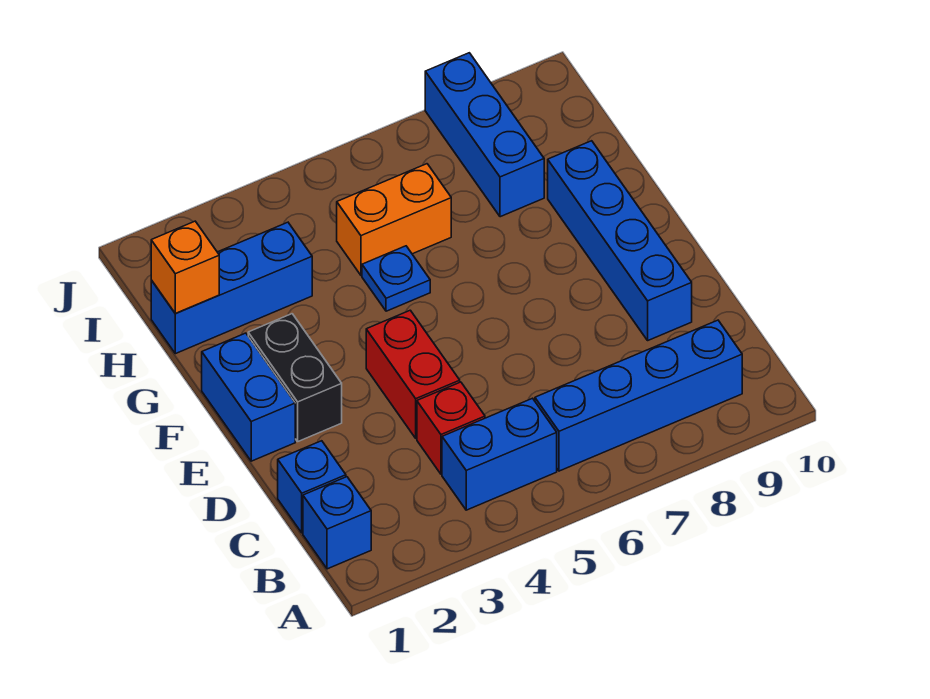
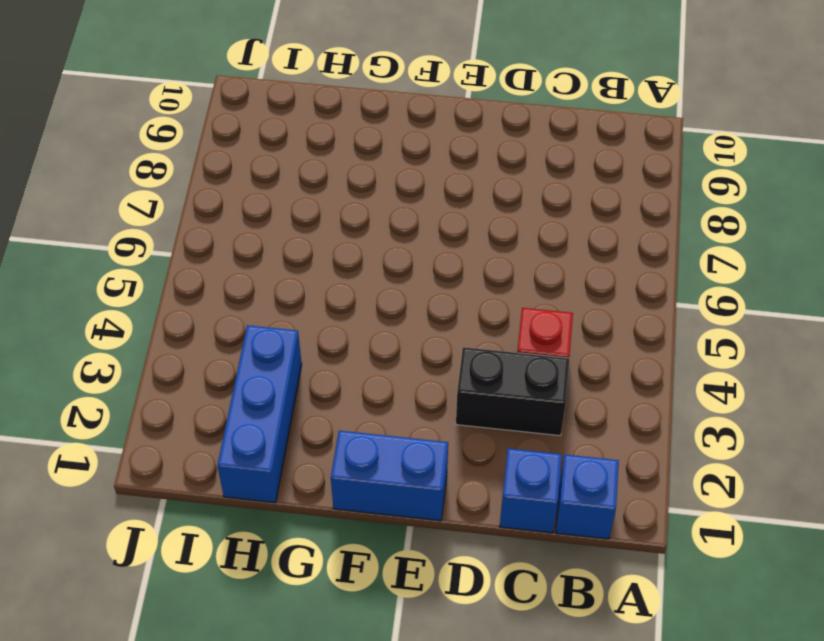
black brick C3:D3 level 1 -> black brick E2:F2 level 1
none -> blue brick B4:B5 level 1
none -> blue brick B6:B9 level 1
none -> red brick D4:E4 level 1

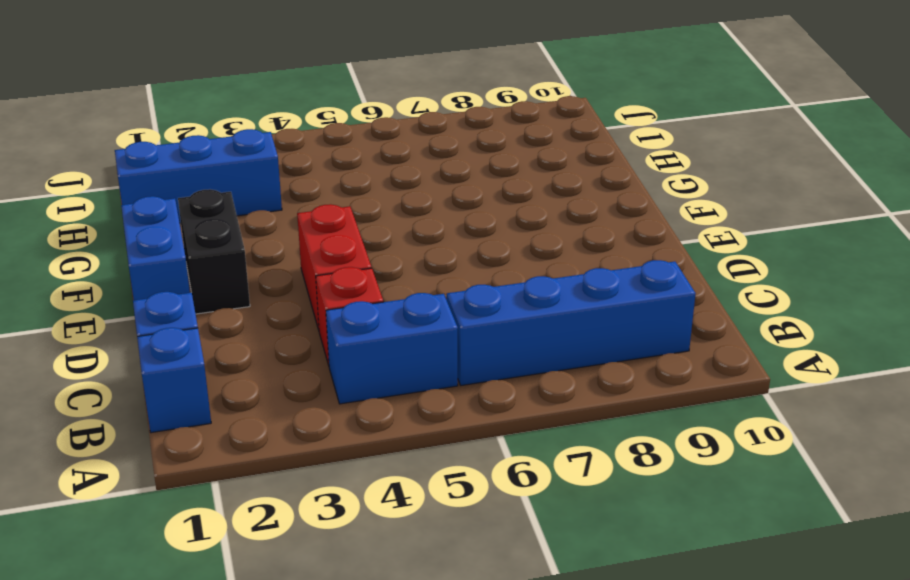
none -> blue brick D9:G9 level 1
none -> blue plate G5 level 1
none -> orange brick H5:H6 level 1

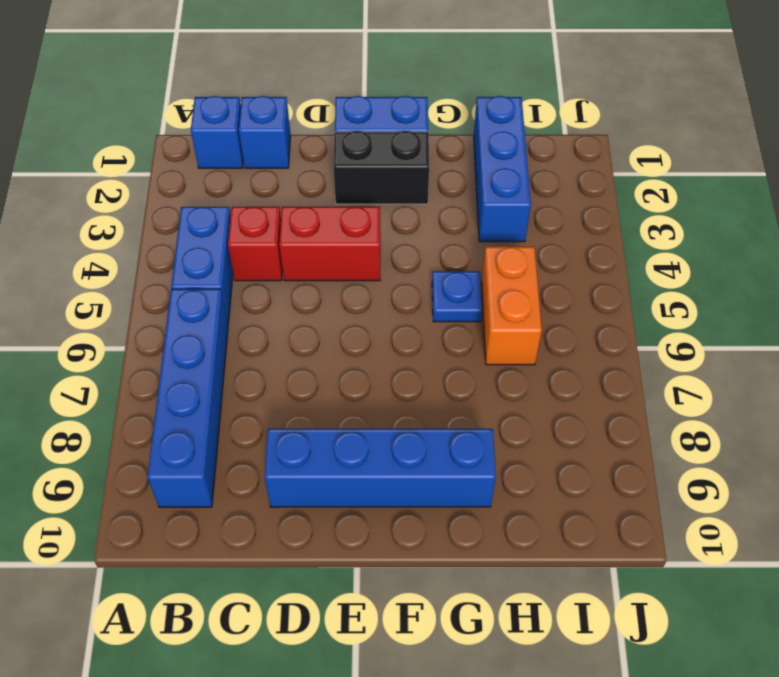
none -> blue brick H8:J8 level 1
none -> orange brick H1 level 2

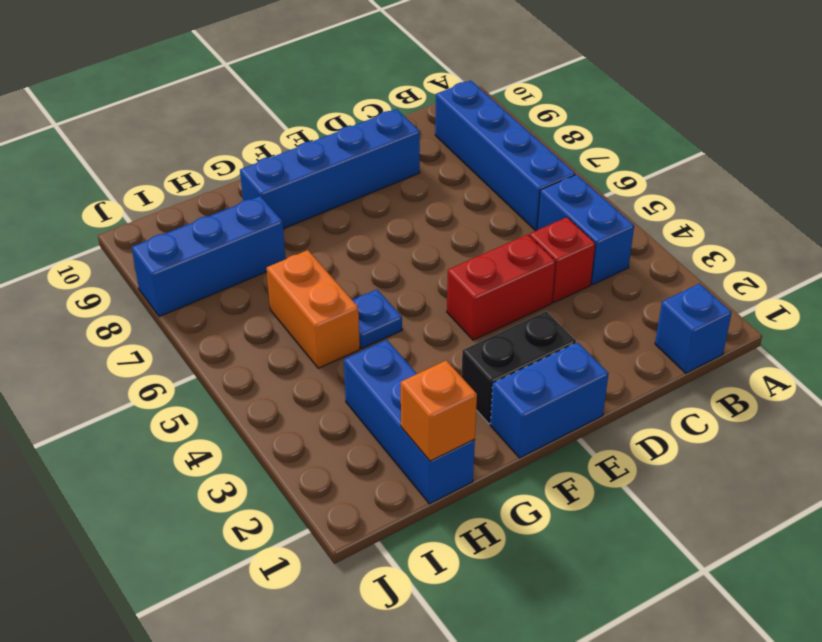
none -> blue brick C1 level 1

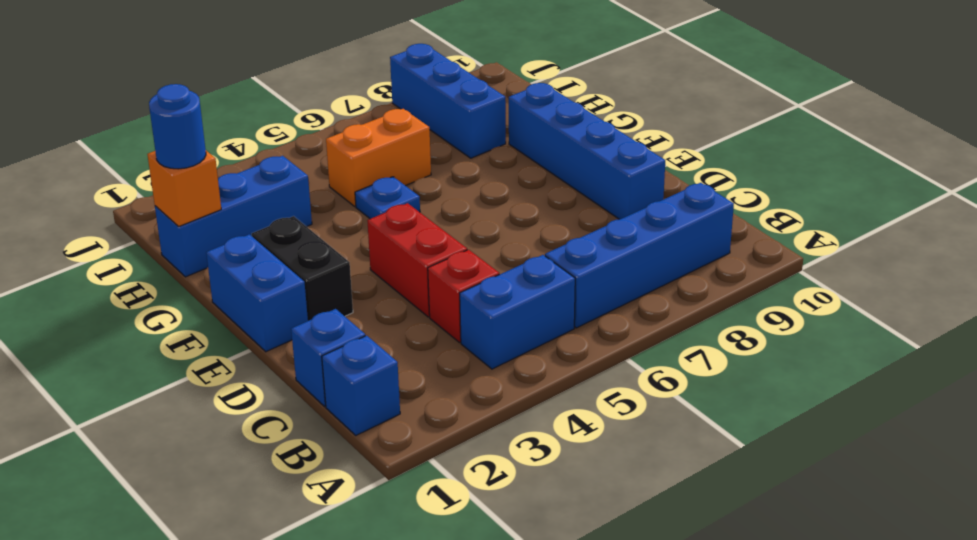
blue round brick H1 level 3 -> none

